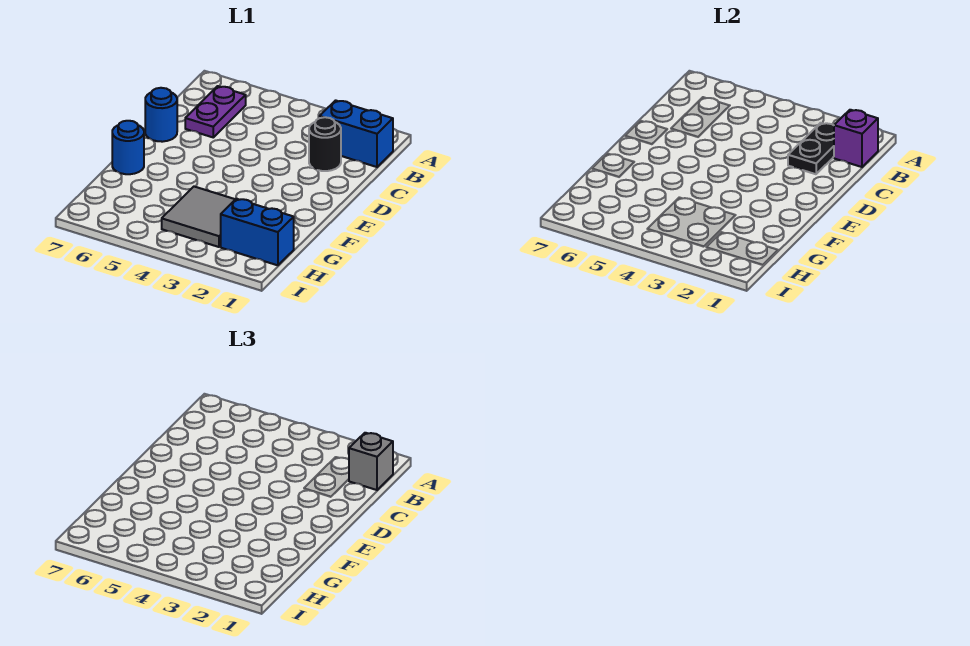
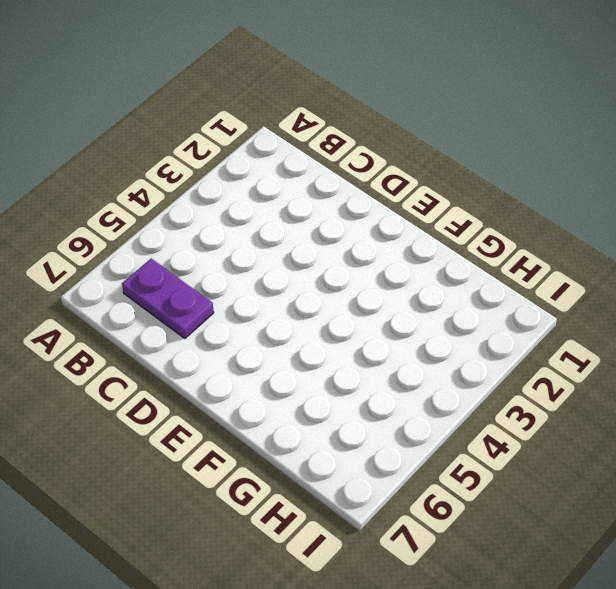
none -> blue brick B1:B2 level 1
none -> black round brick C2 level 1

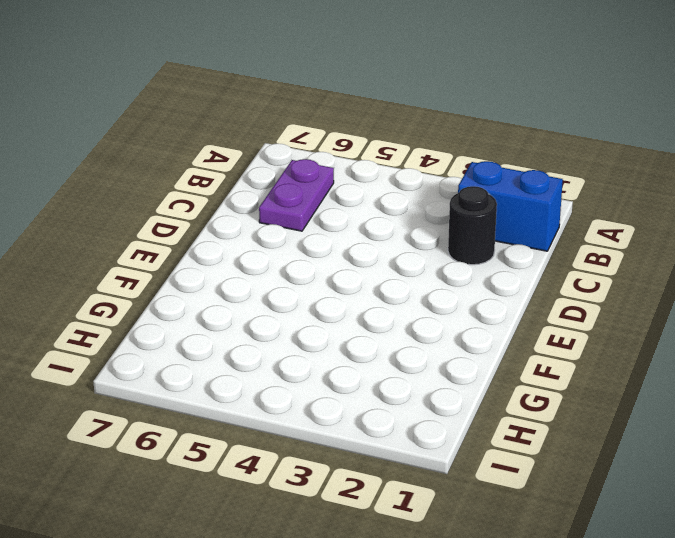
none -> blue round brick D7 level 1
none -> blue round brick F7 level 1

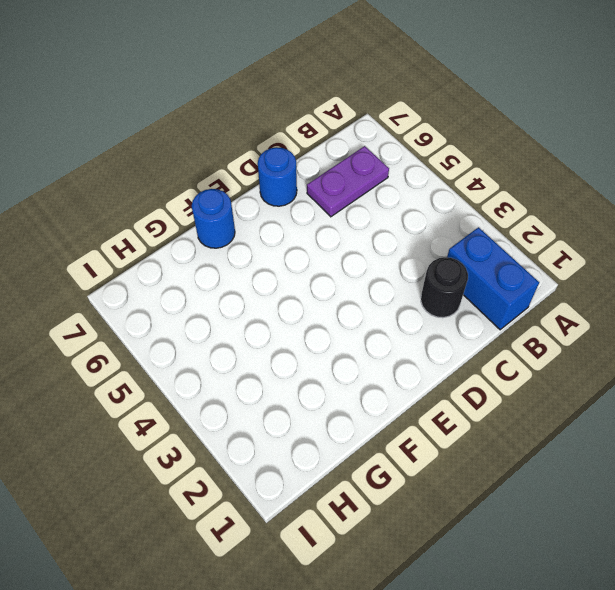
none -> grey tile G3:H4 level 1
none -> blue brick H1:H2 level 1

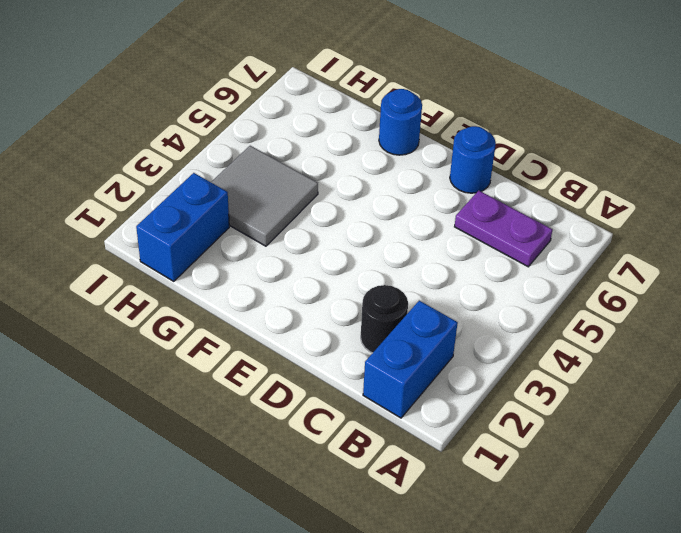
none -> purple brick B1 level 2
none -> black plate B2:C2 level 2

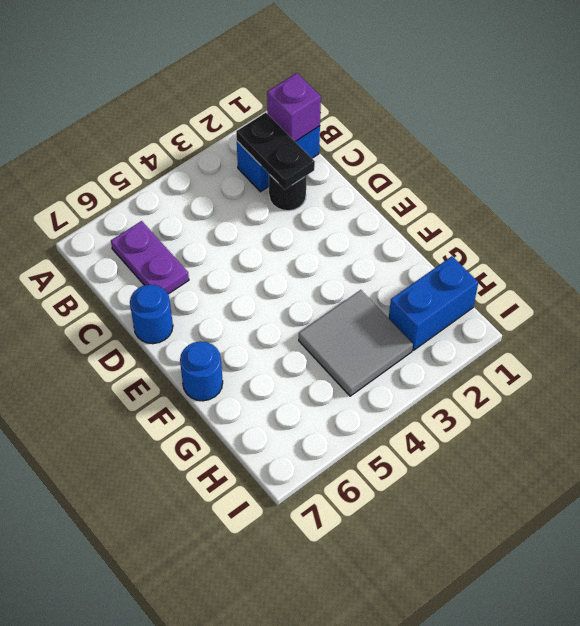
none -> grey brick B1 level 3

